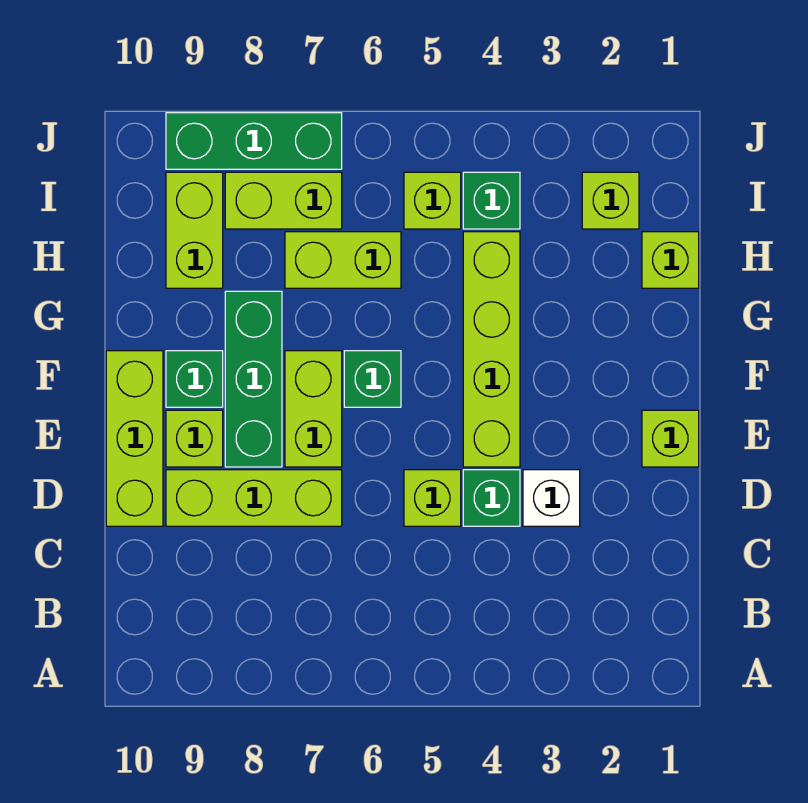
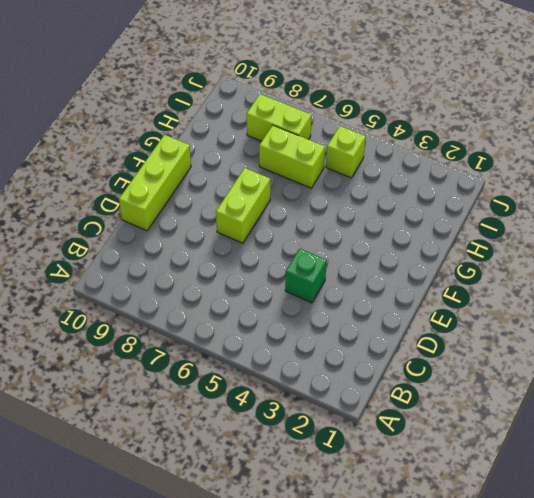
none -> white brick D3 level 1
none -> lime brick D5 level 1
none -> lime brick D7:D9 level 1

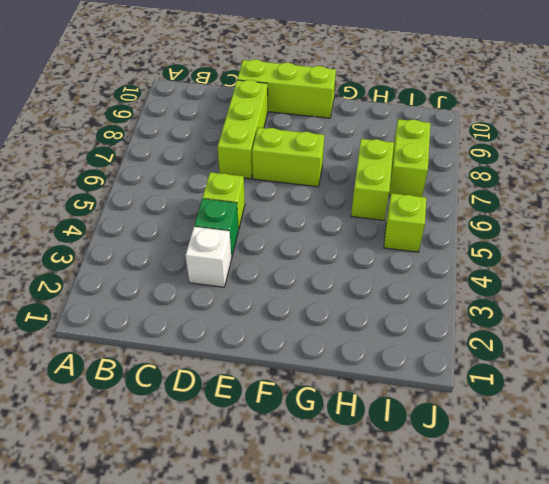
none -> lime brick E1 level 1
none -> lime brick E4:H4 level 1
none -> green brick E8:G8 level 1

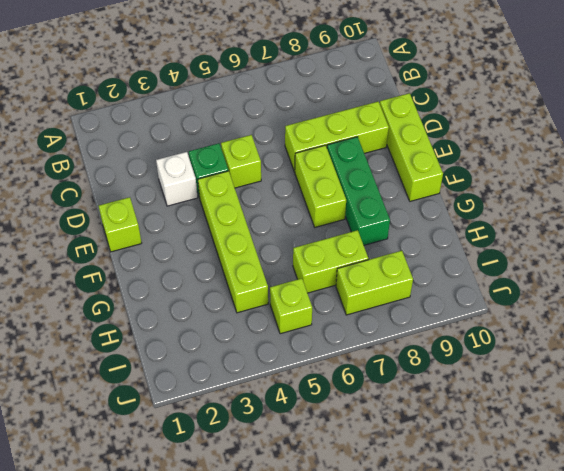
none -> lime brick E9 level 1
none -> green brick F6 level 1
none -> green brick F9 level 1

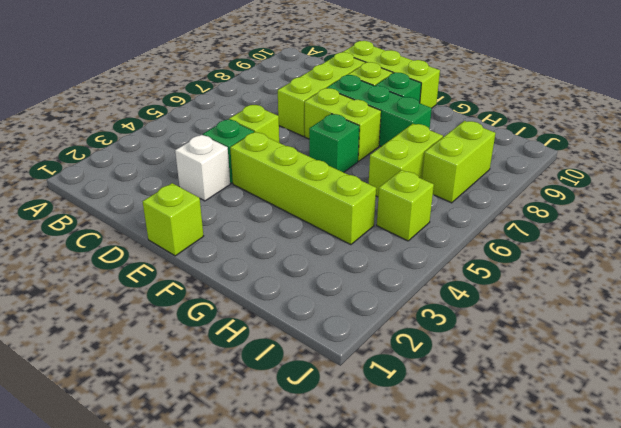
none -> lime brick H1 level 1
none -> lime brick H9:I9 level 1
none -> lime brick I2 level 1

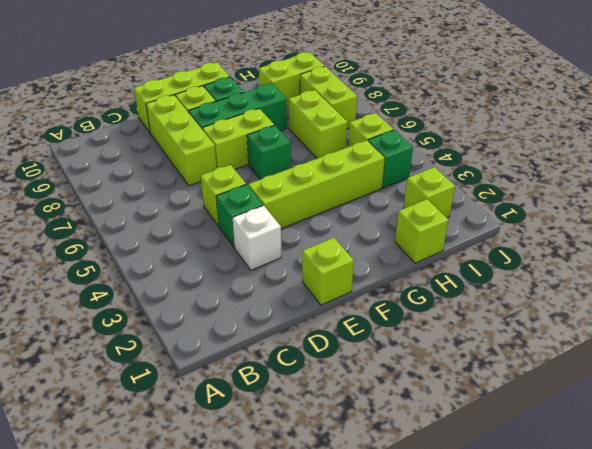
none -> green brick J7:J9 level 1

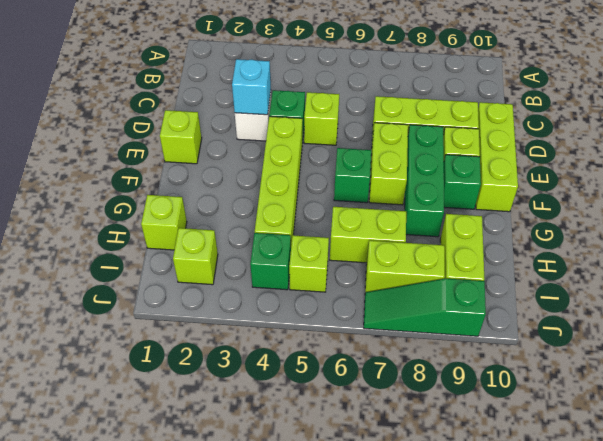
cyan brick D3 level 2 -> none
green slope J7:J9 level 1 top 9 -> green brick J7:J9 level 1

